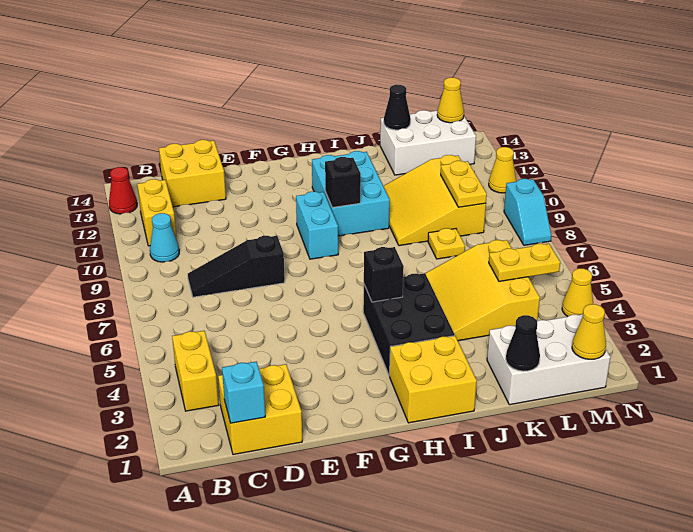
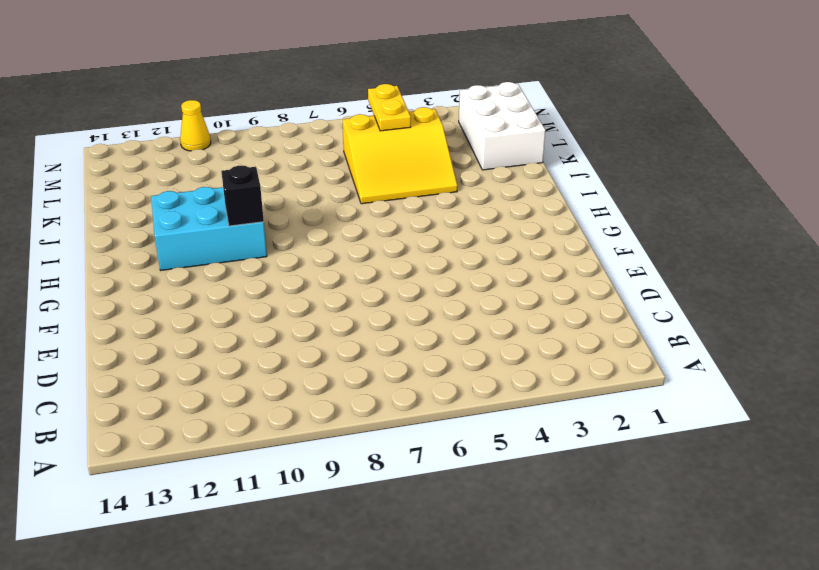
none -> red cone A13 level 1
none -> yellow brick B3:B4 level 1
none -> cyan cone B10 level 1

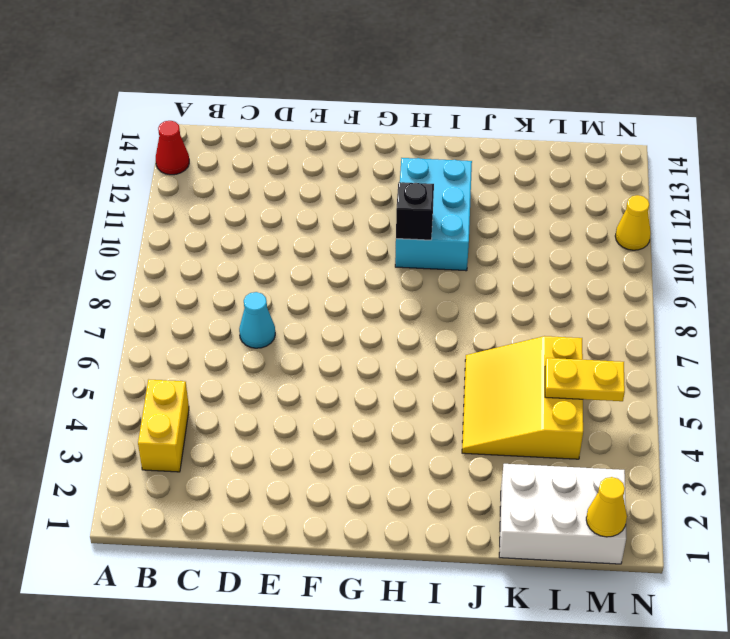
cyan cone D7 level 1 -> cyan cone B10 level 1
none -> yellow brick B11:B12 level 1
none -> yellow brick C1:D2 level 1
none -> black slope C8:E8 level 1 top E

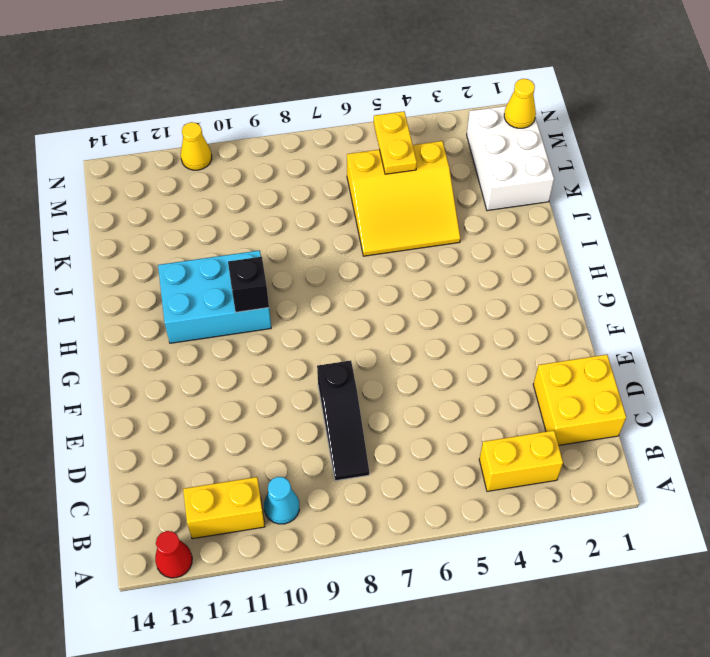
none -> yellow brick C13:D14 level 1
none -> cyan brick G9:G10 level 1
none -> yellow brick H1:I2 level 1

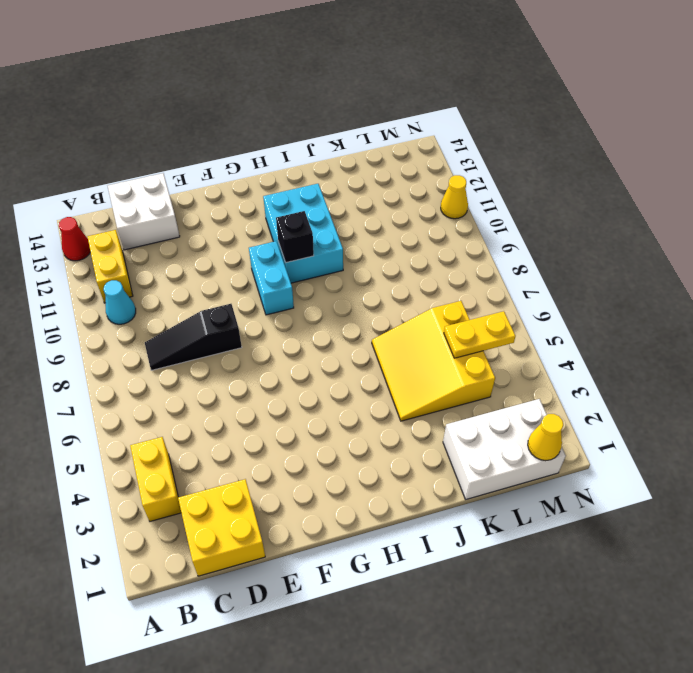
white brick C13:D14 level 1 -> yellow brick C13:D14 level 1
none -> yellow brick H1:I2 level 1
none -> black brick H3:I5 level 1
none -> yellow slope J9:L11 level 1 top L

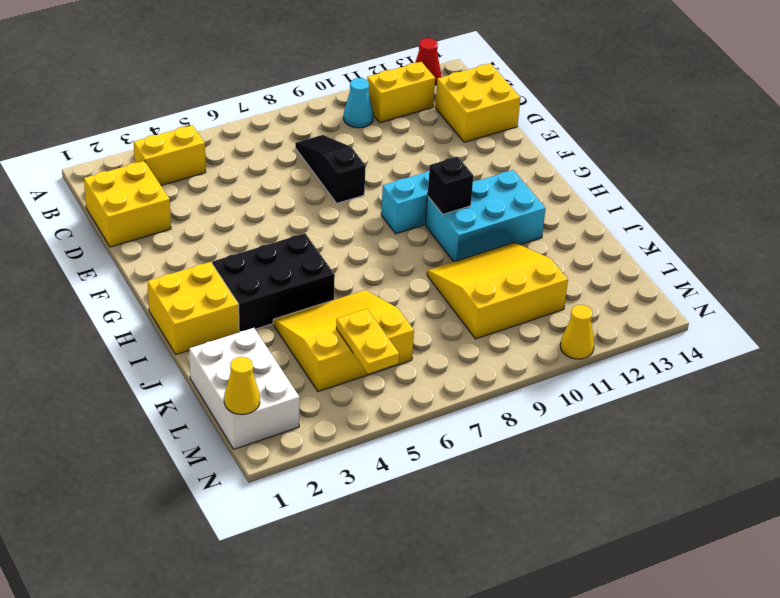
none -> yellow plate K8 level 1
none -> white brick K13:M14 level 1
none -> yellow cone N4 level 1

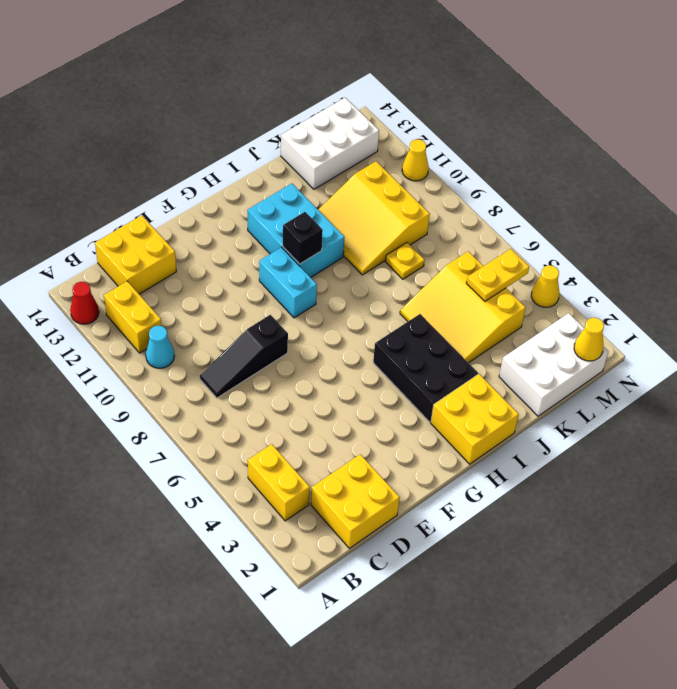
none -> cyan slope N8:N9 level 1 top 9
none -> cyan brick C1 level 2
none -> black brick H5 level 2

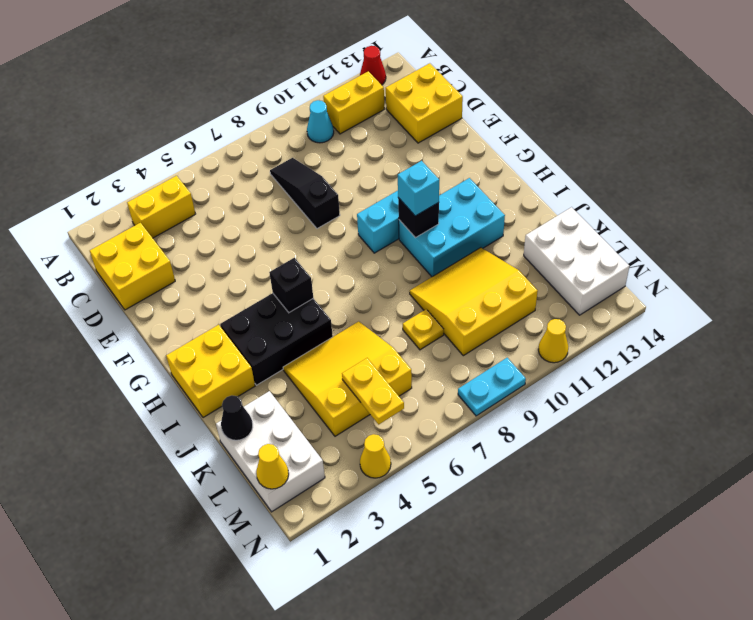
cyan brick H10 level 3 -> cyan brick C1 level 2
cyan plate N8:N9 level 1 -> cyan slope N8:N9 level 1 top 9
none -> black cone K14 level 2
none -> yellow plate L9:L10 level 2
none -> yellow cone M14 level 2

